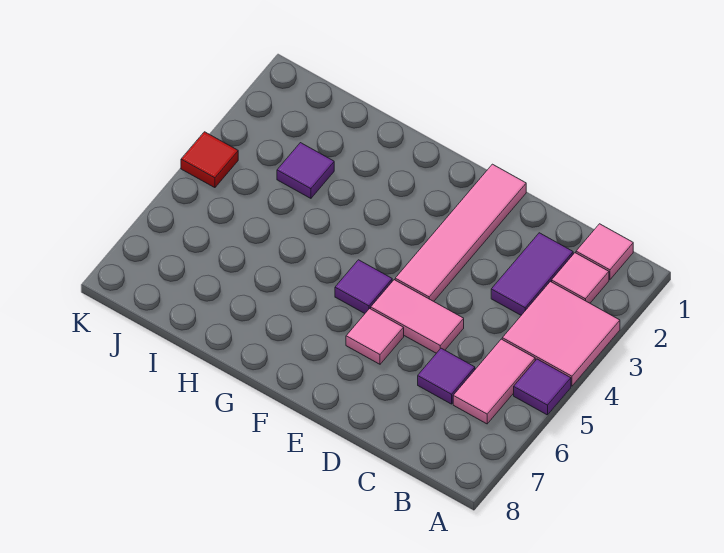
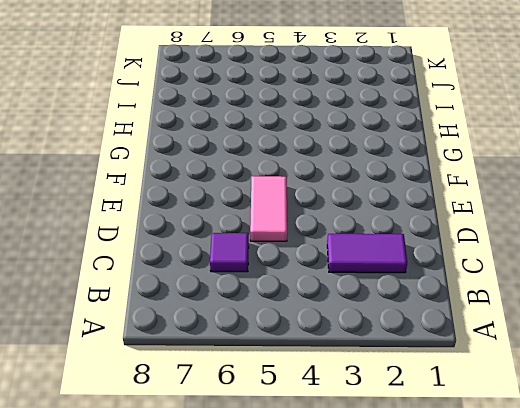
none -> pink tile A3:B4 level 1
none -> purple tile A5 level 1
none -> pink tile B1 level 1

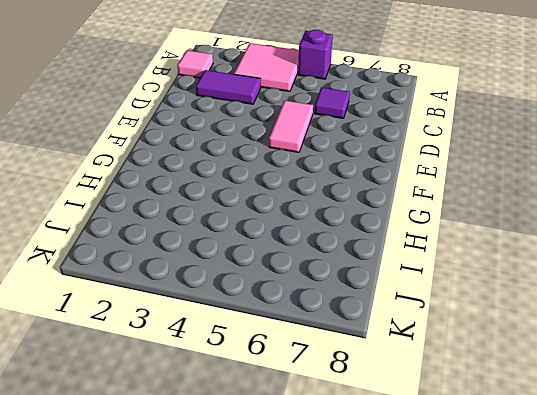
purple brick A5 level 1 -> purple tile A5 level 1
none -> pink tile B2 level 1
none -> pink tile B5:B6 level 1
none -> pink tile E1:E4 level 1

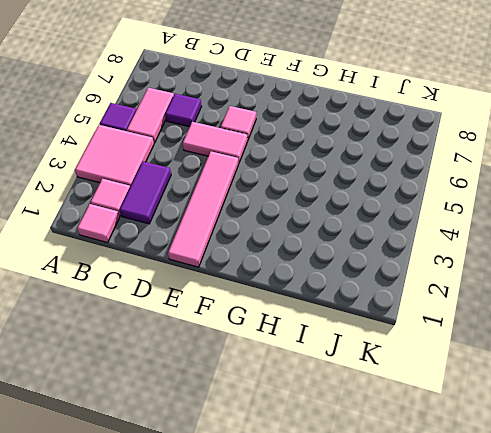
none -> purple tile F5 level 1
none -> purple tile I3 level 1
none -> red tile K4 level 1

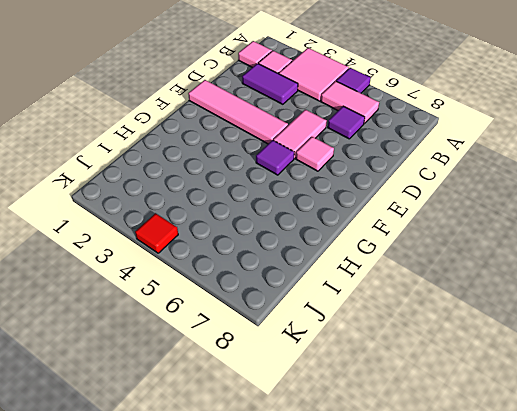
none -> purple tile I3 level 1

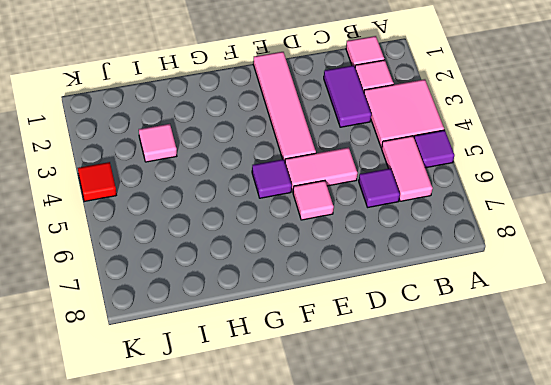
pink tile I3 level 1 -> purple tile I3 level 1

